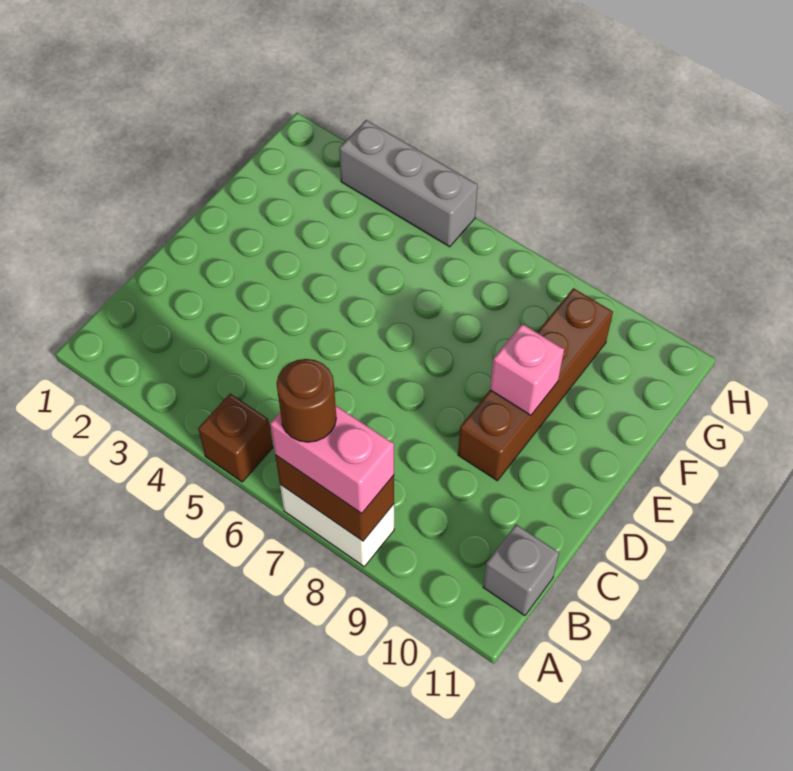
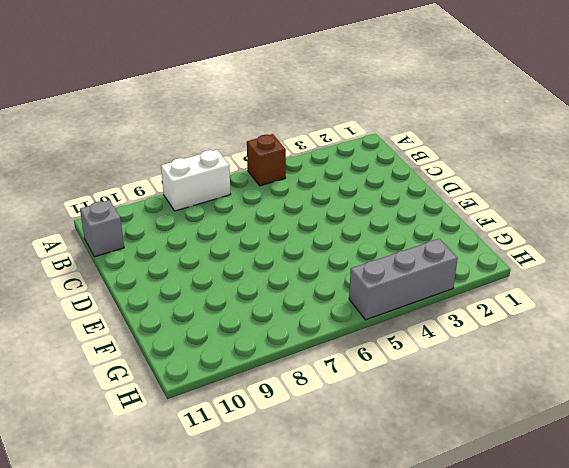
none -> brown brick D9:G9 level 1
none -> brown brick A7:A8 level 2

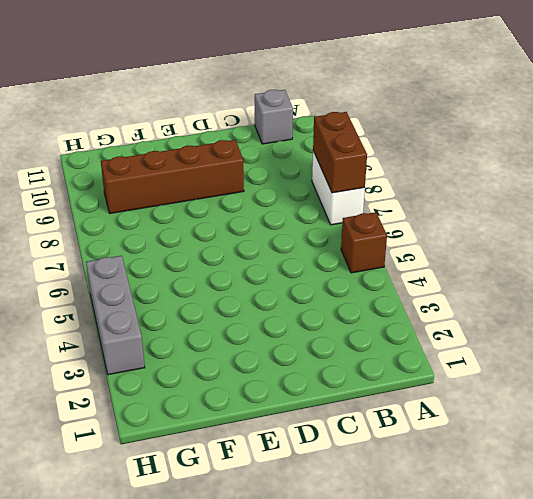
none -> pink brick E9 level 2
none -> pink brick A7:A8 level 3

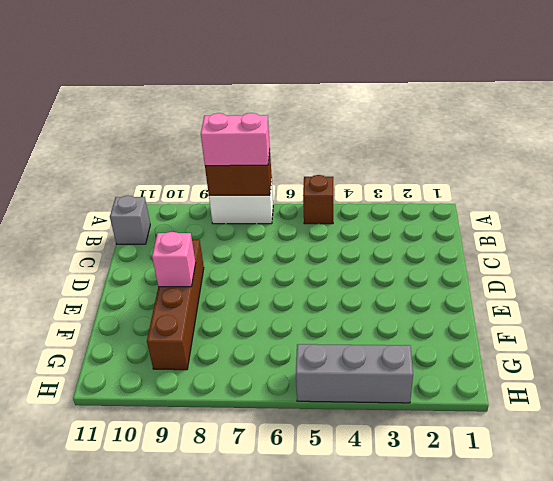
none -> brown round brick A7 level 4

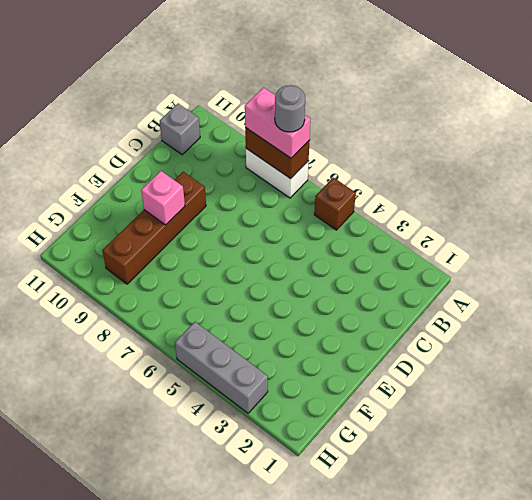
grey round brick A7 level 4 -> brown round brick A7 level 4

